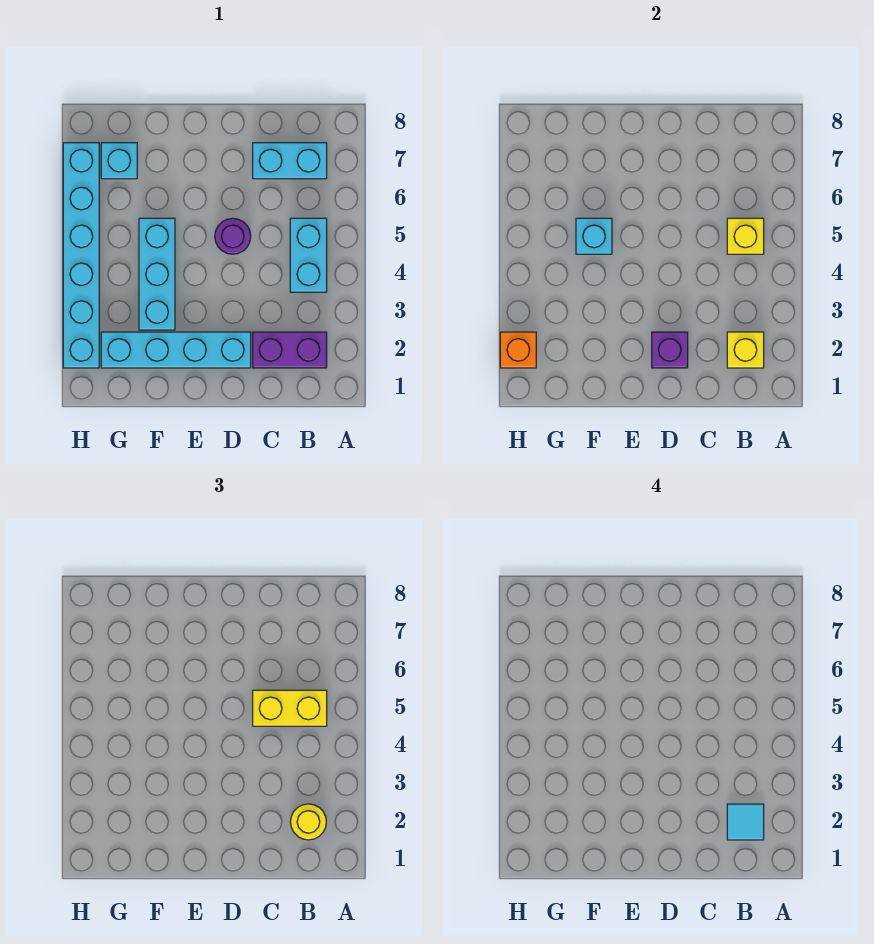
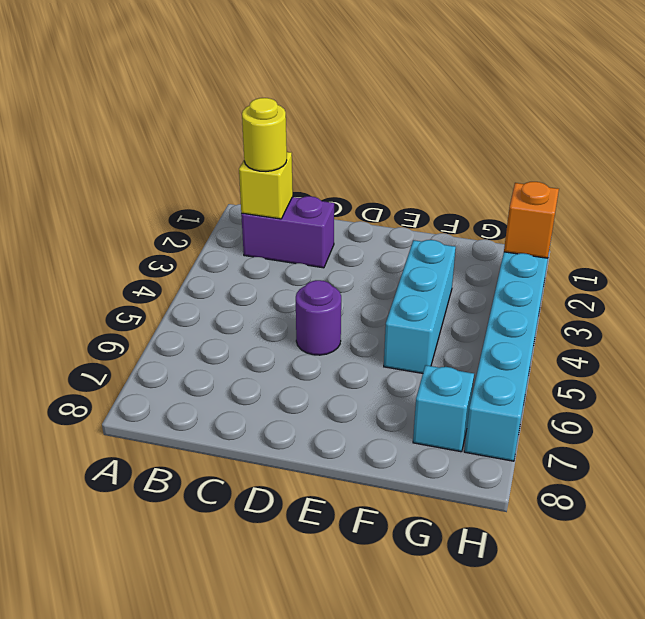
none -> cyan brick B4:B5 level 1
none -> cyan brick B7:C7 level 1
none -> cyan brick D2:G2 level 1

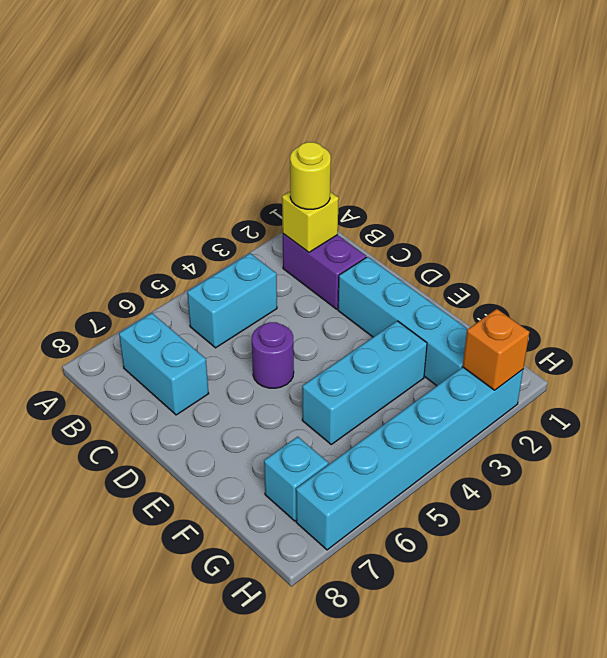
none -> yellow brick B5 level 2
none -> purple brick D2 level 2
none -> cyan brick F5 level 2

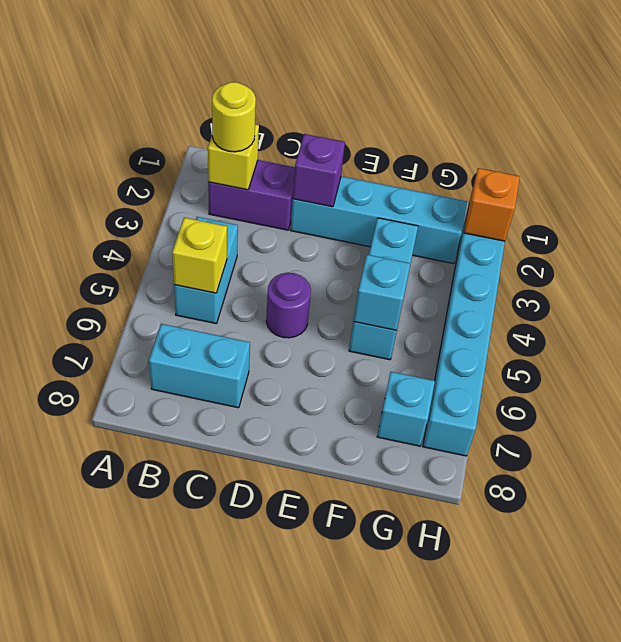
none -> yellow brick B5:C5 level 3
none -> cyan tile B2 level 4

